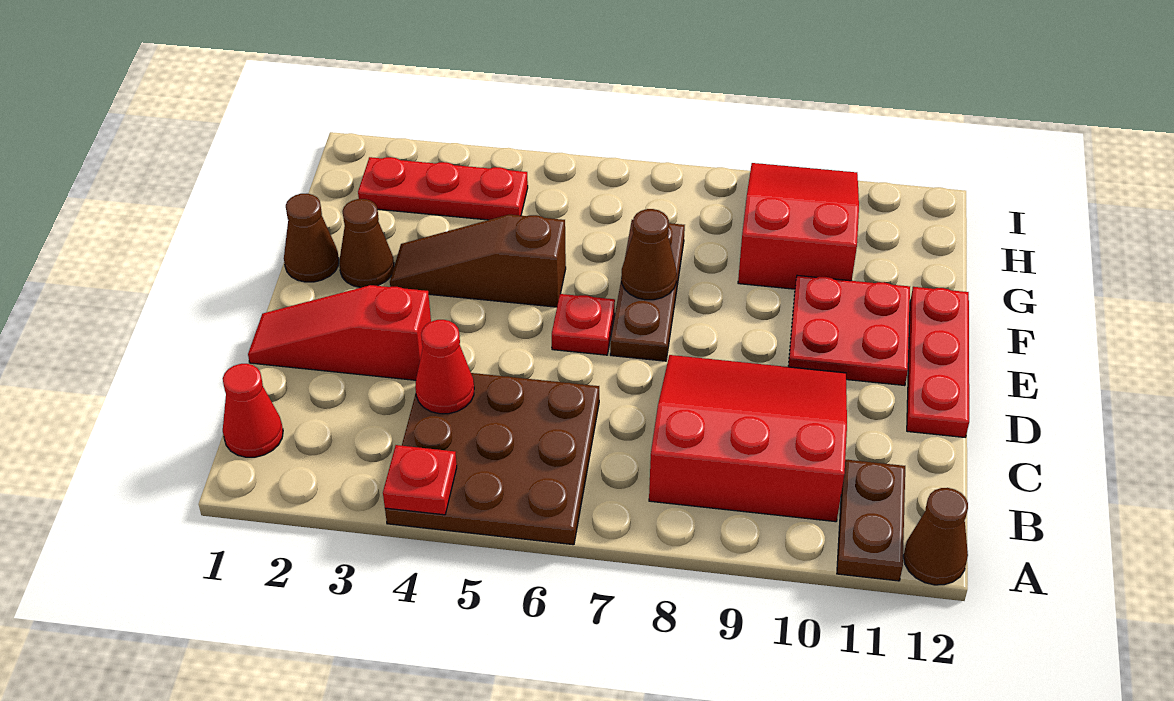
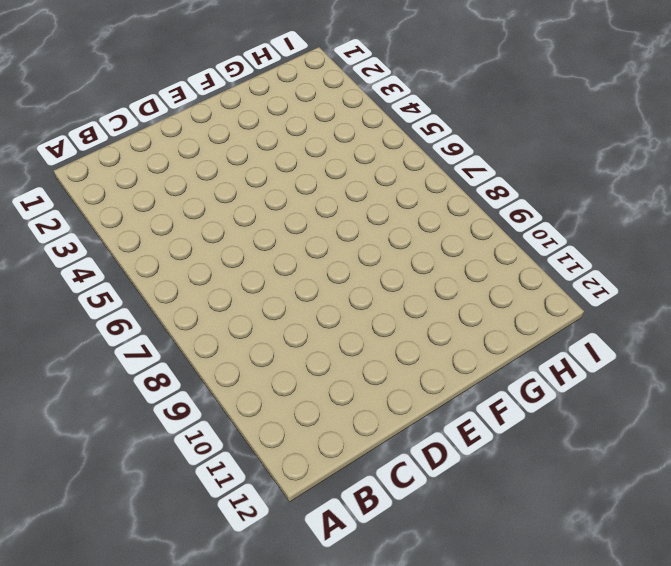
none -> brown plate A4:C6 level 1
none -> brown plate A11:B11 level 1
none -> brown cone A12 level 1

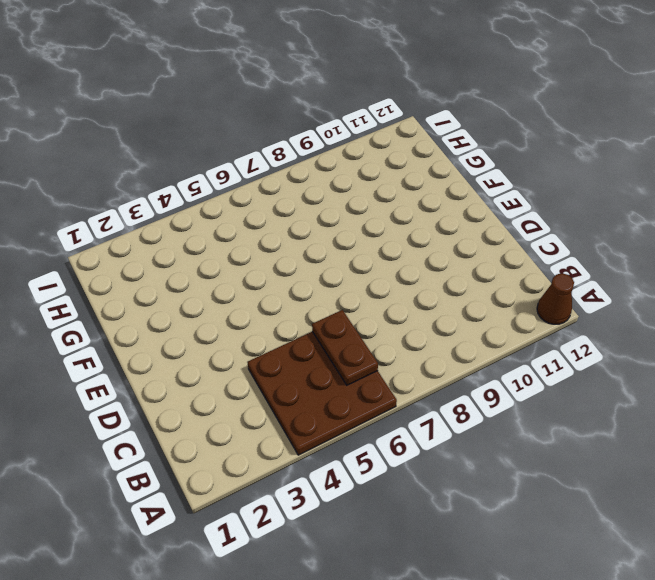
brown plate B6:C6 level 2 -> brown plate A11:B11 level 1
none -> red cone B1 level 1
none -> red slope B8:D10 level 1 top B
none -> red slope D1:D3 level 1 top 3

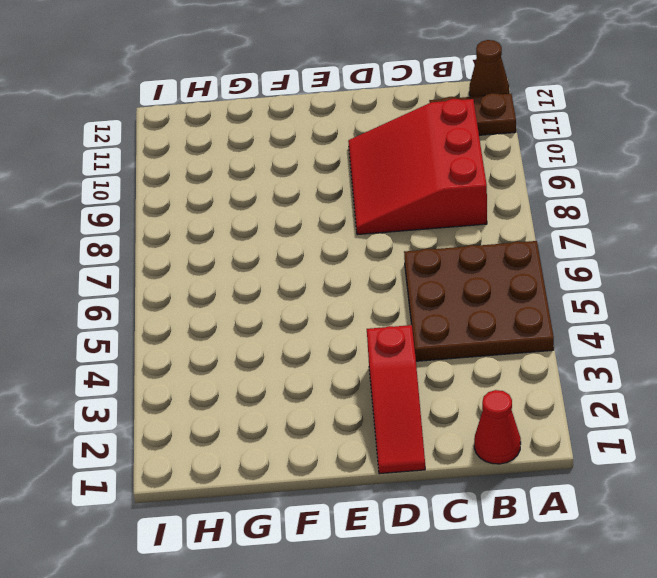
none -> red plate D12:F12 level 1
none -> red plate E6 level 1
none -> brown plate E7:G7 level 1

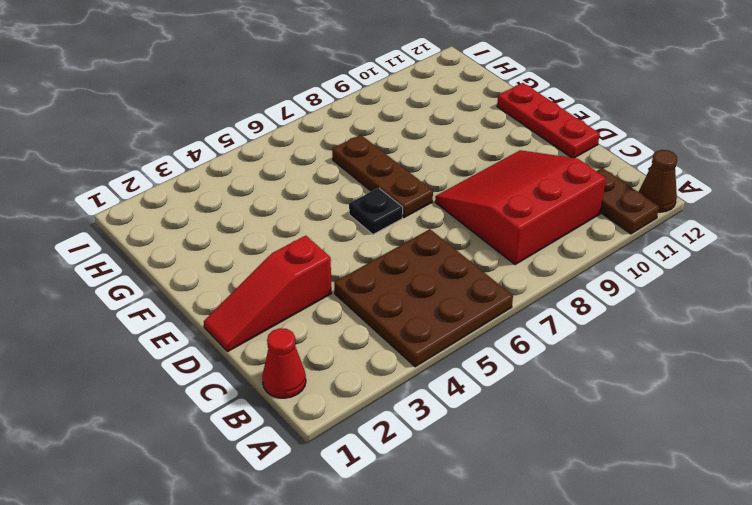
black plate E6 level 1 -> red plate E6 level 1
none -> red plate E10:F11 level 1
none -> brown cone F1 level 1
none -> brown cone F2 level 1

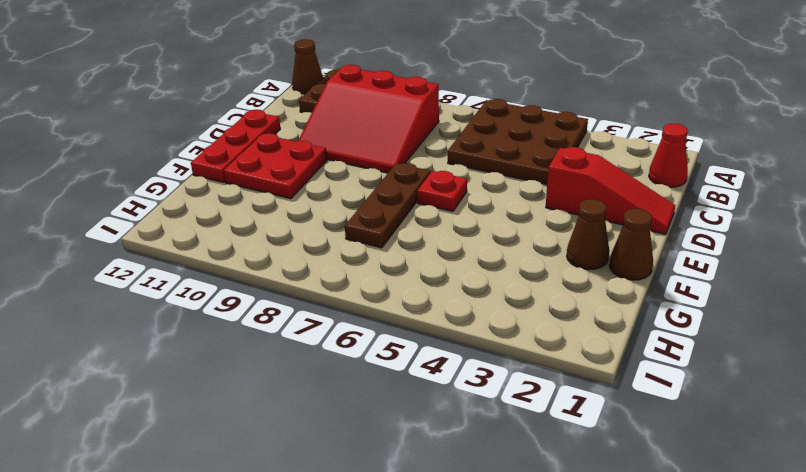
none -> brown slope F3:F5 level 1 top 5
none -> red slope G9:I10 level 1 top G
none -> red plate H2:H4 level 1

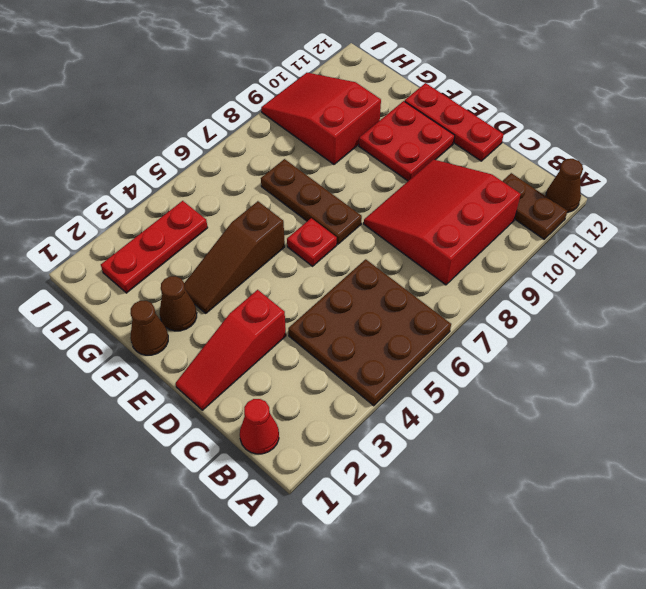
none -> red plate A4 level 2
none -> red cone C4 level 2
none -> brown cone F7 level 2

